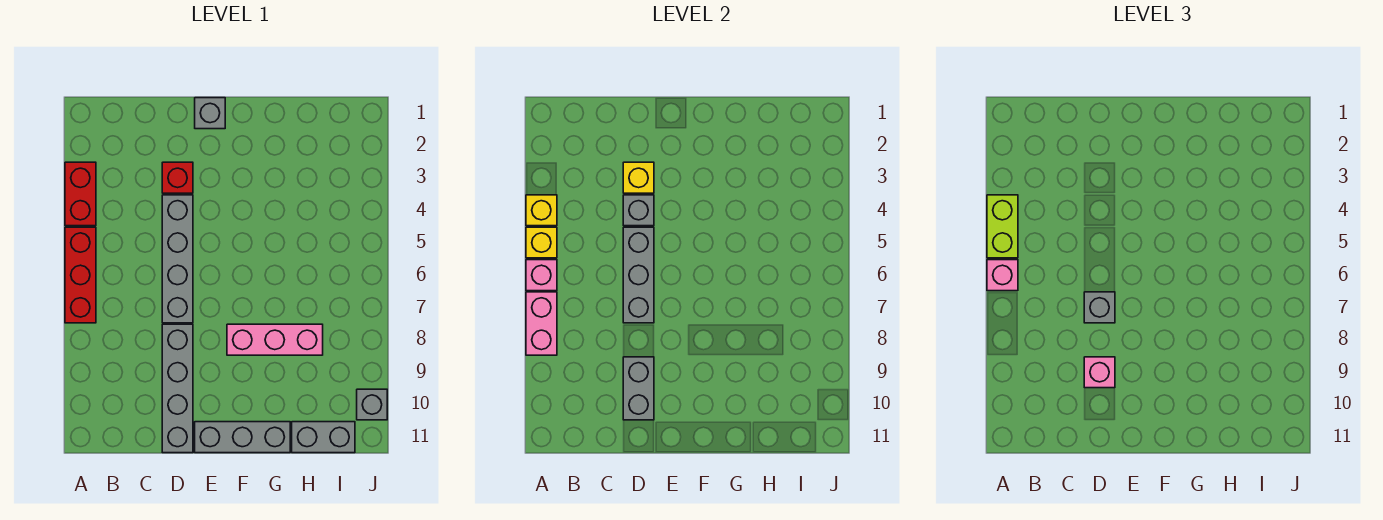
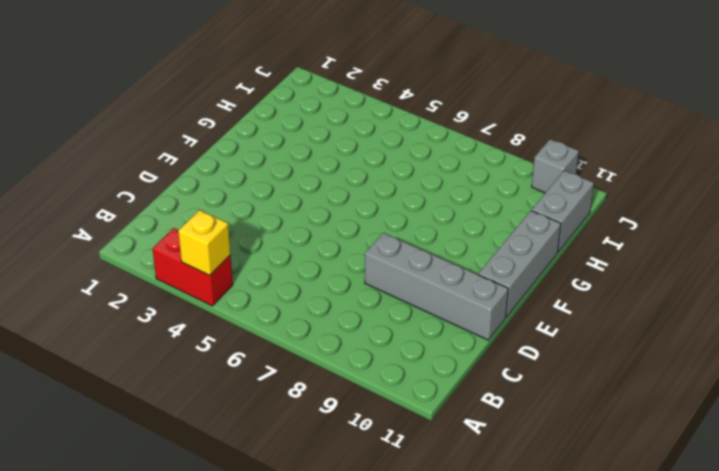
none -> red brick A5:A7 level 1
none -> red brick D3 level 1
none -> grey brick D4:D7 level 1

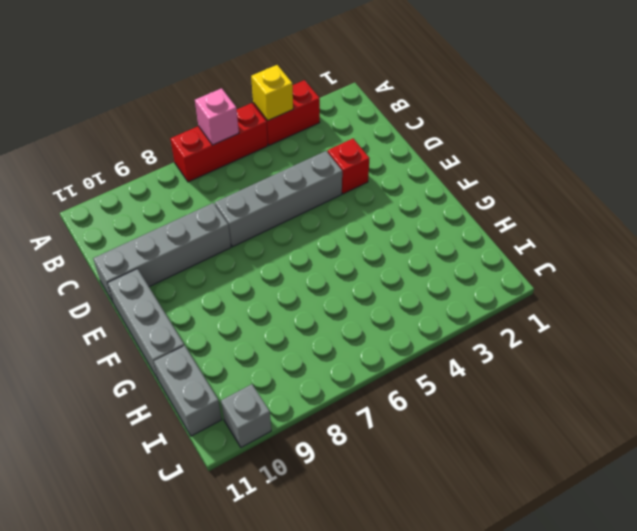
none -> grey brick E1 level 1
none -> pink brick F8:H8 level 1
none -> yellow brick A5 level 2

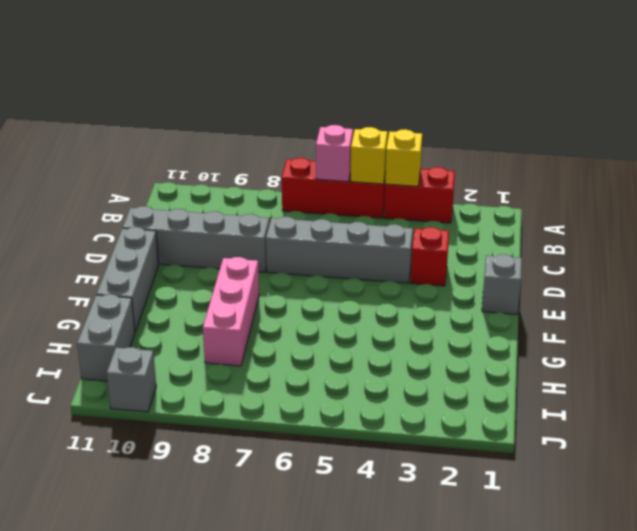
none -> pink brick A7:A8 level 2
none -> yellow brick D3 level 2
none -> grey brick D4 level 2

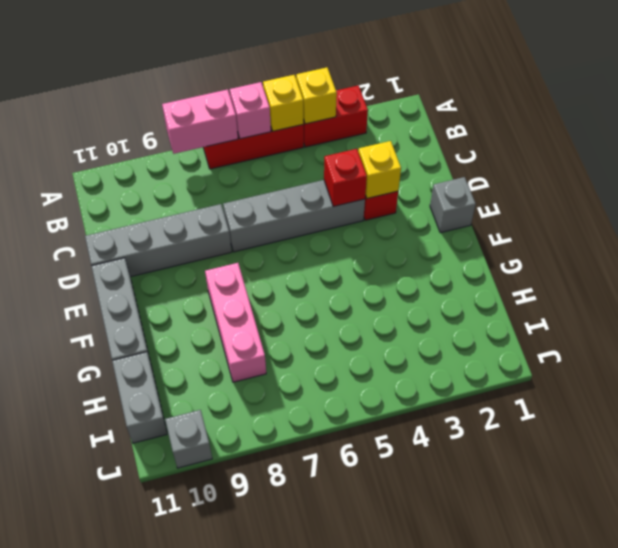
red brick D4 level 2 -> grey brick D4 level 2
none -> grey brick D5:D7 level 2
none -> grey brick D9:D10 level 2
none -> lime brick A4:A5 level 3

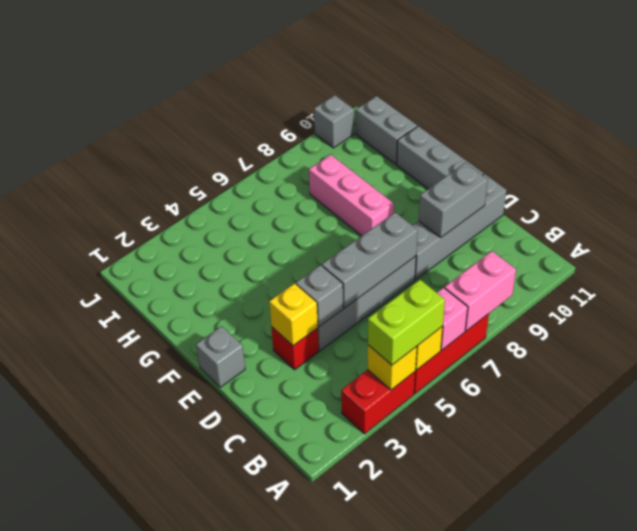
none -> pink brick A6 level 3
none -> grey brick D7 level 3
none -> pink brick D9 level 3

